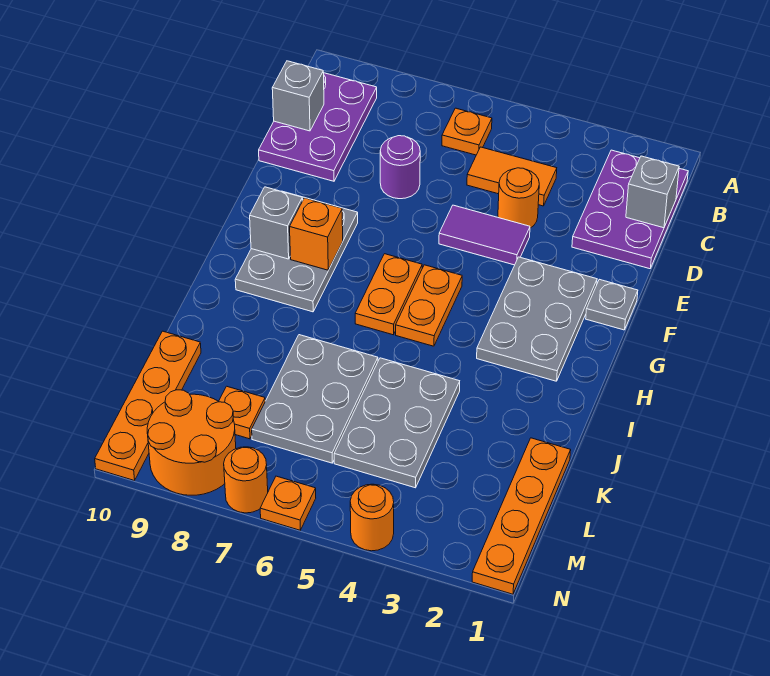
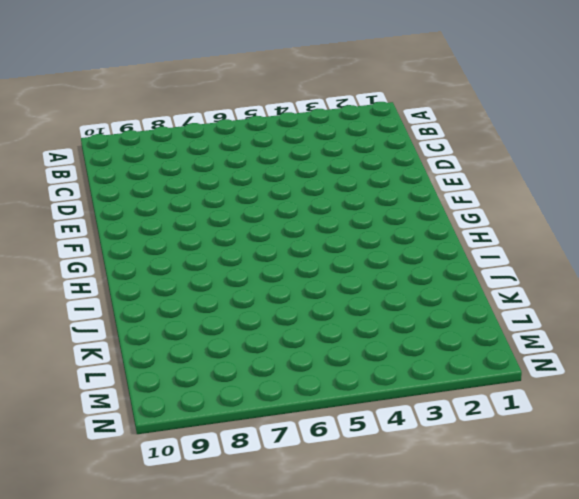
none -> purple plate B1:D2 level 1
none -> orange plate B6 level 1
none -> purple plate B9:D10 level 1

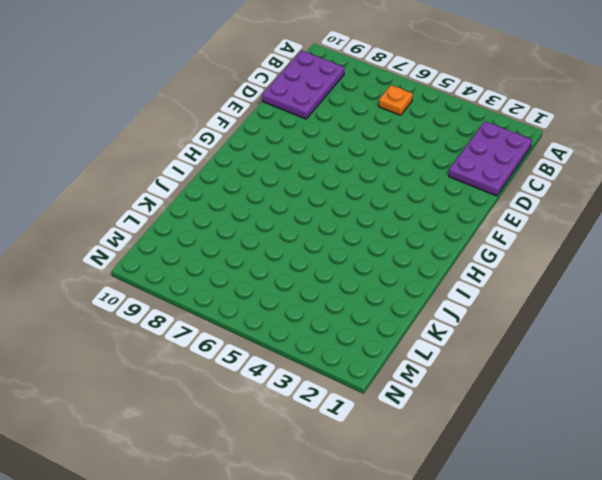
none -> orange tile C4:C5 level 1
none -> orange round brick D4 level 1
none -> purple round brick D7 level 1

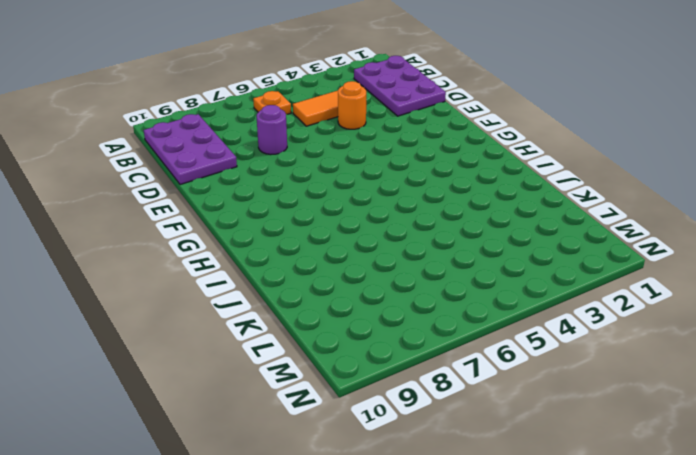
none -> purple tile E4:E5 level 1
none -> grey plate F1 level 1
none -> grey plate F2:H3 level 1

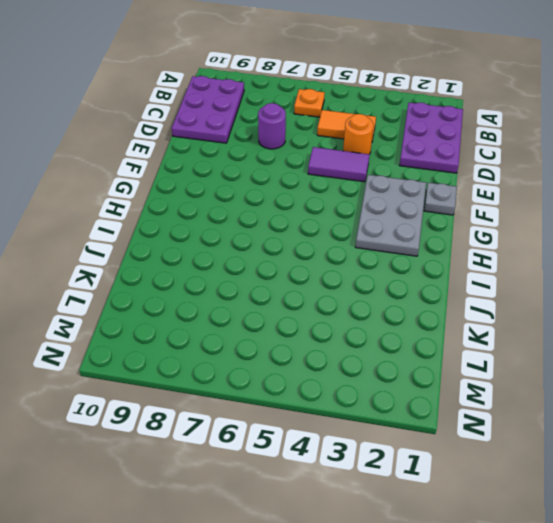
none -> grey plate F8:H9 level 1
none -> orange plate G5:H5 level 1
none -> orange plate G6:H6 level 1

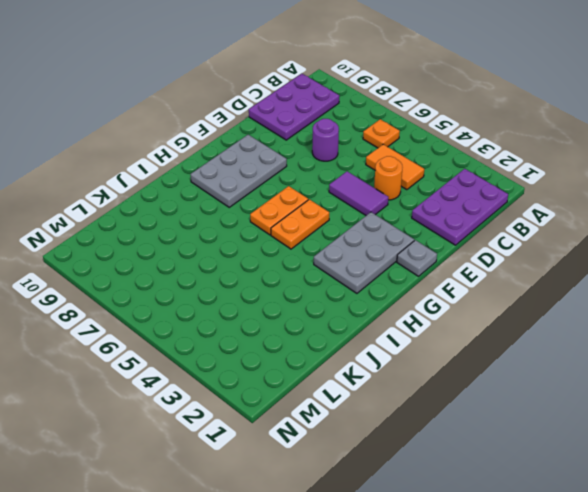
none -> grey plate J4:L5 level 1
none -> grey plate J6:L7 level 1
none -> orange plate K1:N1 level 1

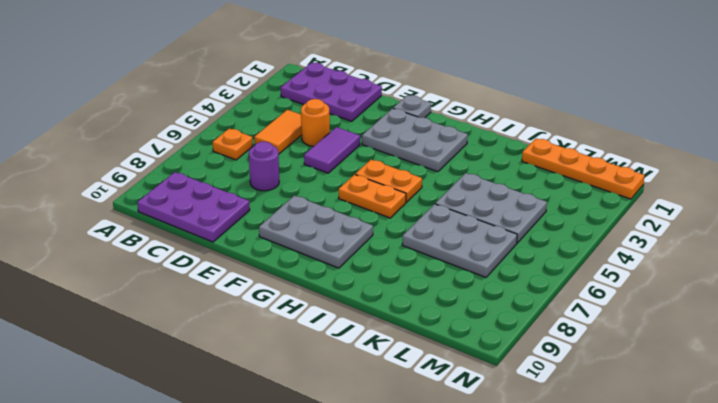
none -> orange plate K10:N10 level 1
none -> orange plate L8 level 1
none -> orange round brick M8:N9 level 1

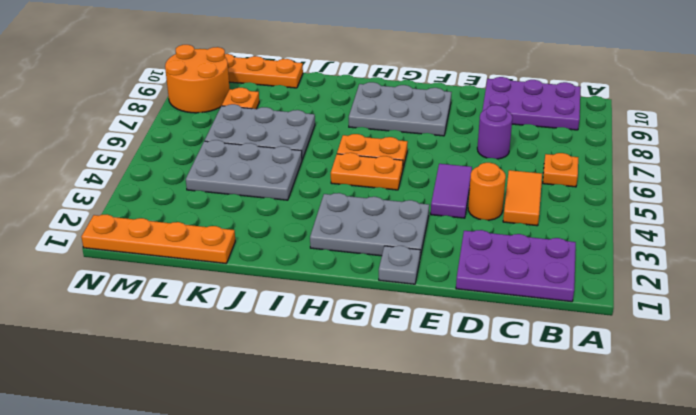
none -> orange round brick N4 level 1
none -> orange plate N6 level 1
none -> orange round brick N7 level 1

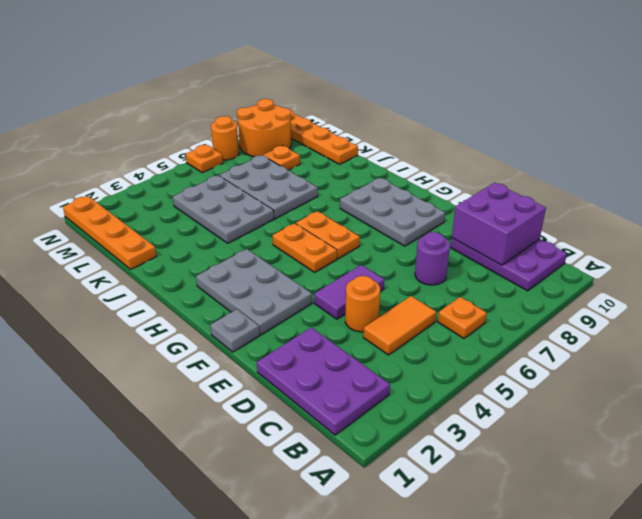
purple brick C9:D10 level 2 -> grey brick C10 level 2
none -> orange round brick N4 level 1
none -> grey brick C1 level 2
none -> orange brick G8 level 2

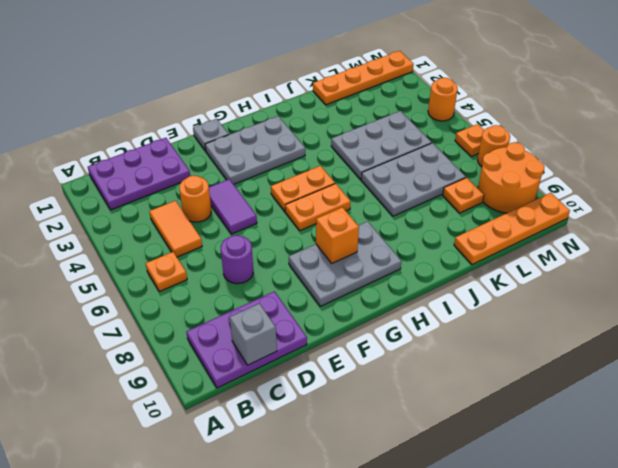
none -> grey brick C1 level 2
none -> grey brick G9 level 2

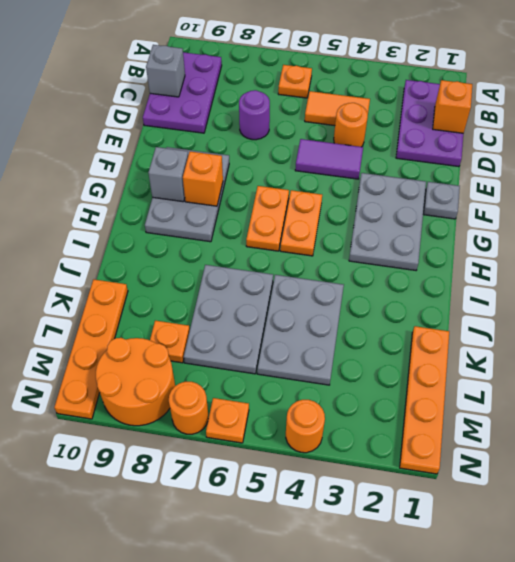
orange brick C1 level 2 -> grey brick C1 level 2

